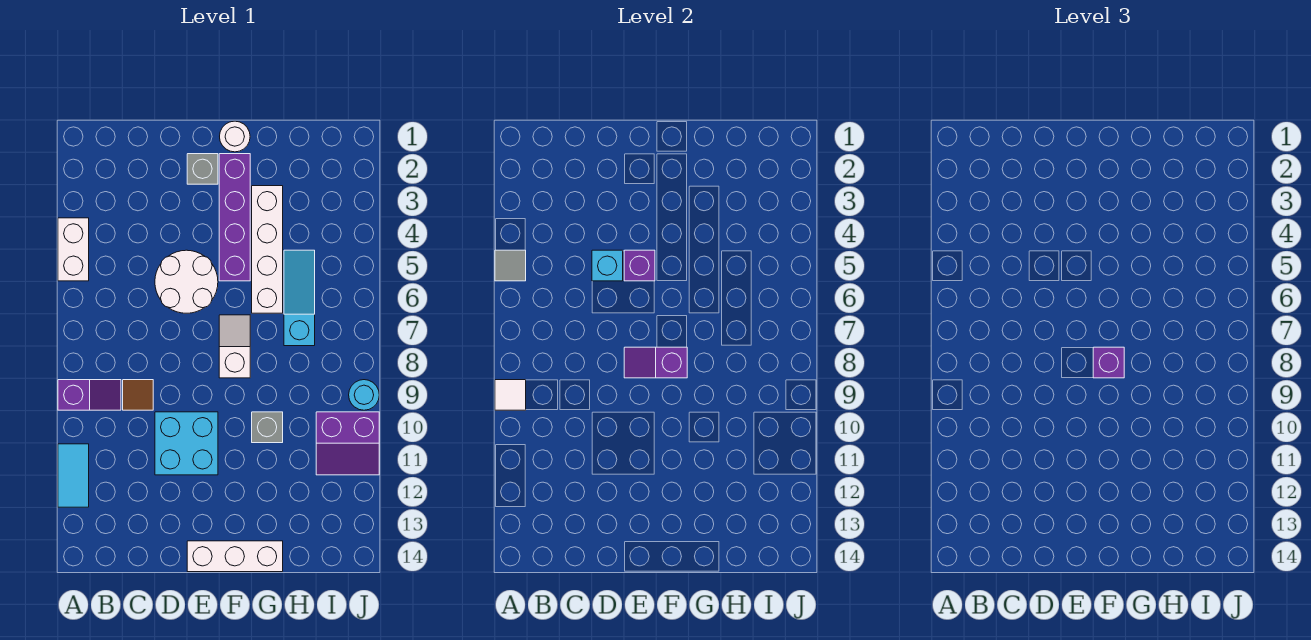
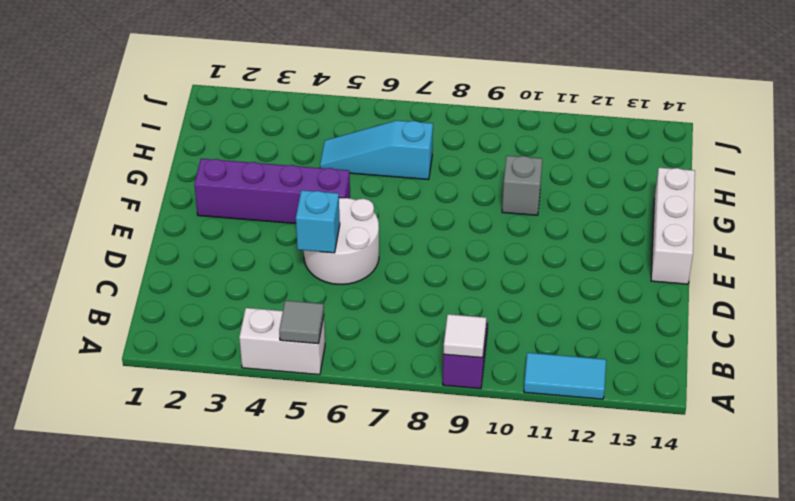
none -> brown tile C9 level 1
none -> cyan brick D10:E11 level 1
none -> grey brick E2 level 1

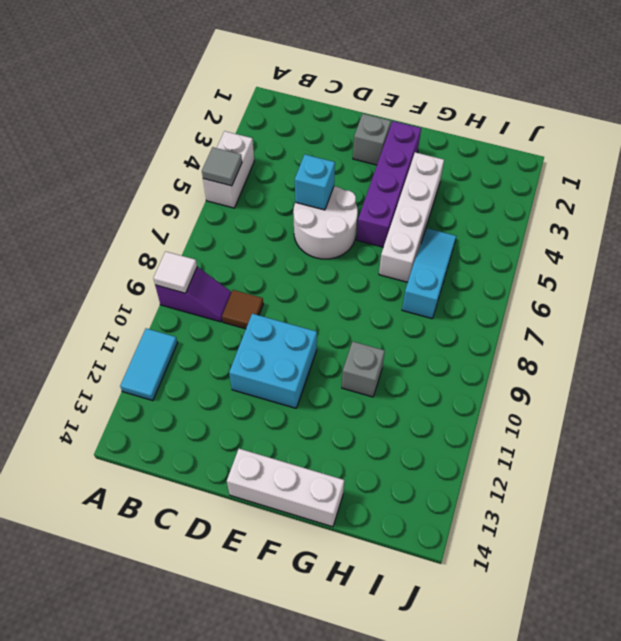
none -> white round brick F1 level 1
none -> white slope F7:F8 level 1 top 8
none -> purple slope I10:J11 level 1 top 10

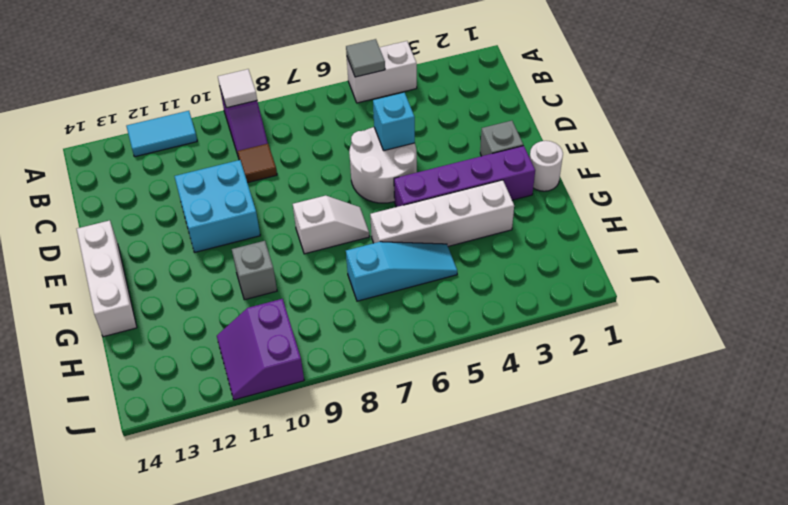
none -> cyan round brick J9 level 1
none -> purple brick E5 level 2
none -> purple slope E8:F8 level 2 top F

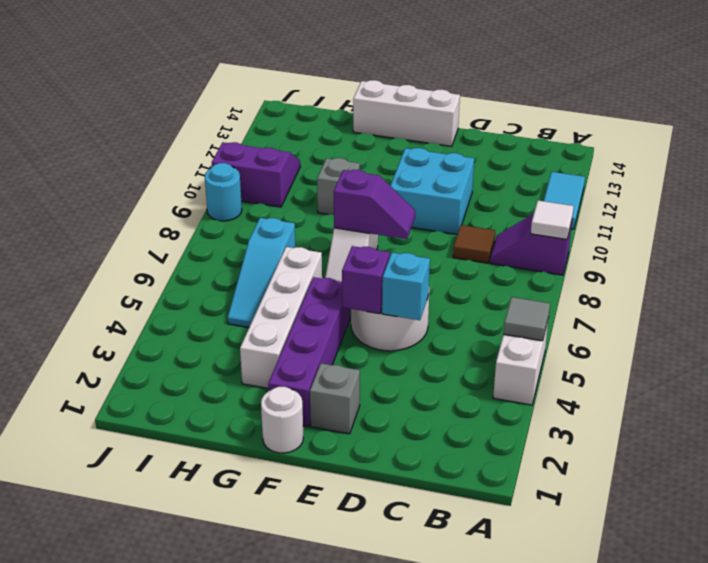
none -> purple brick F8 level 3

